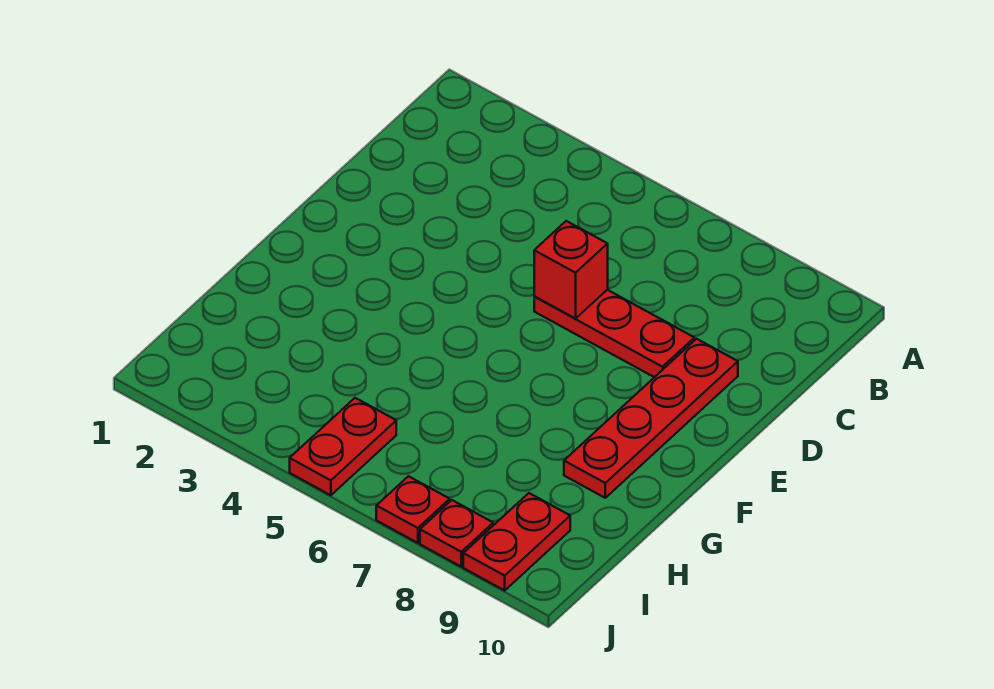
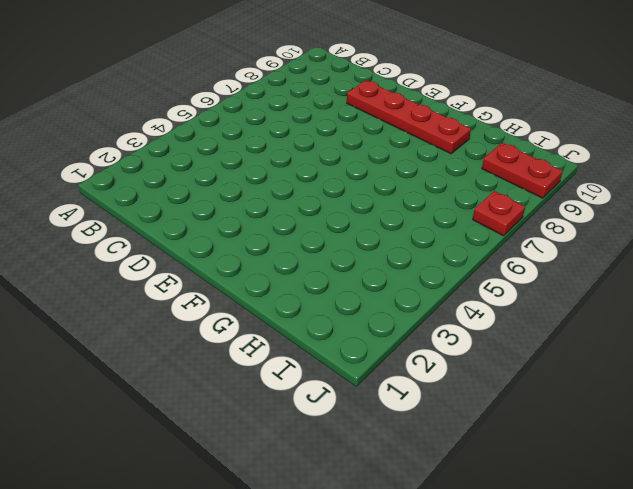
none -> red plate D6:D8 level 1
none -> red plate I5:J5 level 1

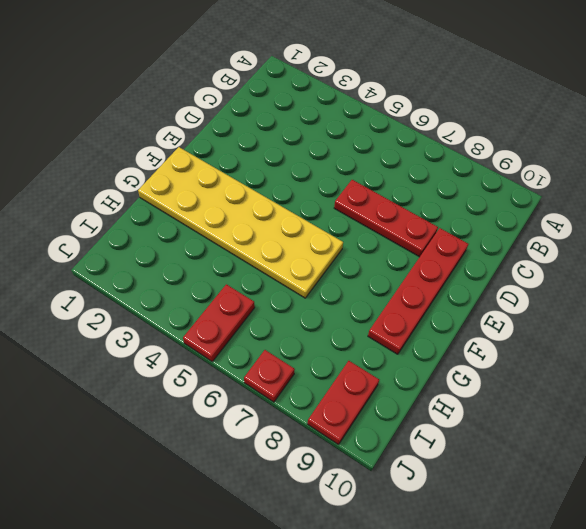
yellow plate F1:G6 level 1 -> none
none -> red plate J8 level 1
none -> red brick D6 level 2

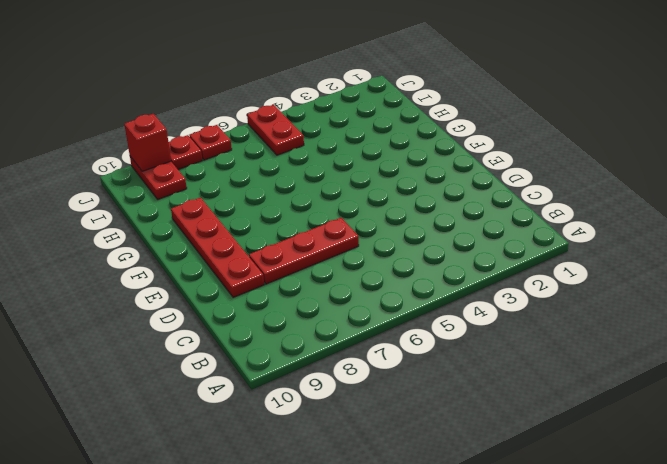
red brick J9 level 2 -> red brick D6 level 2

